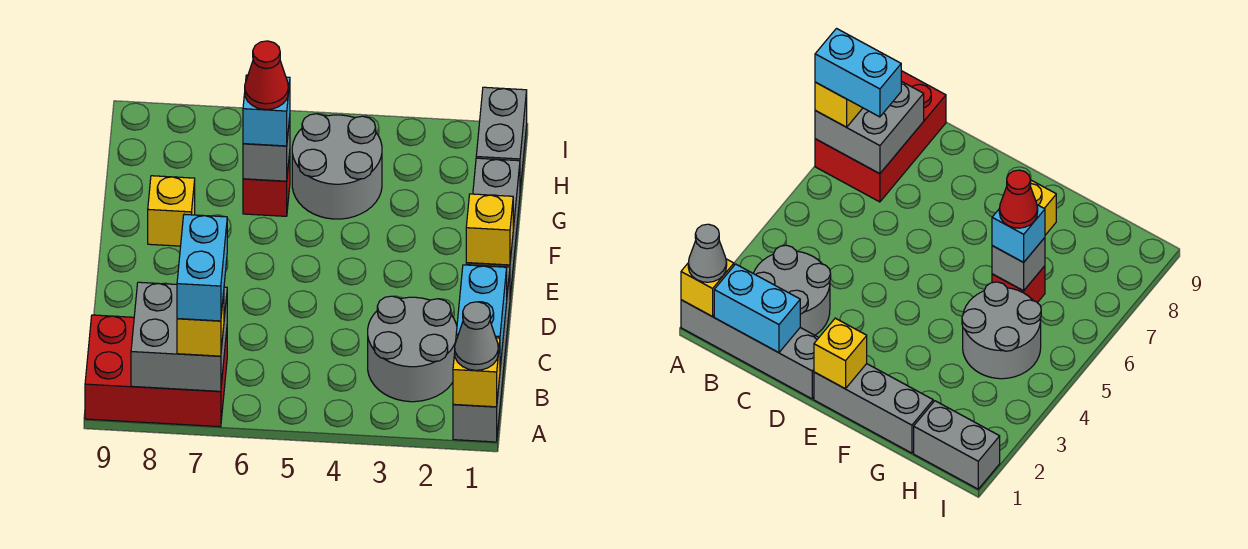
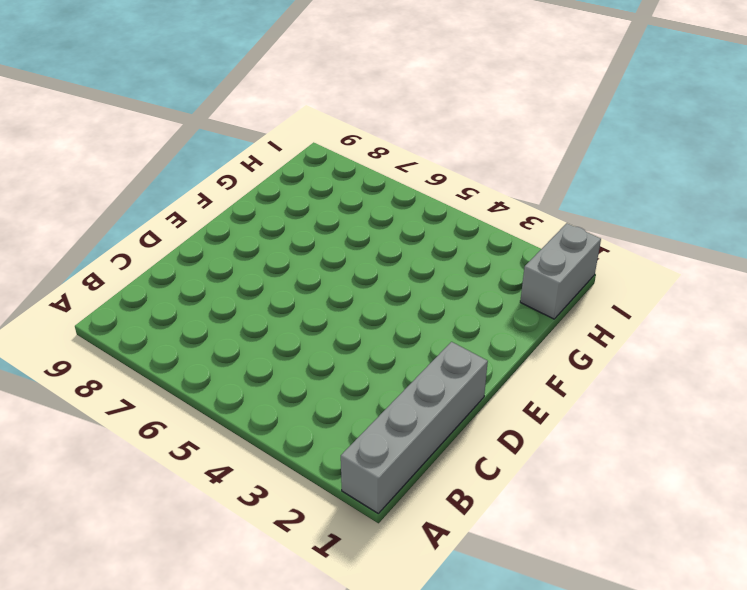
none -> red brick A7:B9 level 1
none -> grey round brick B2:C3 level 1
none -> grey brick E1:G1 level 1

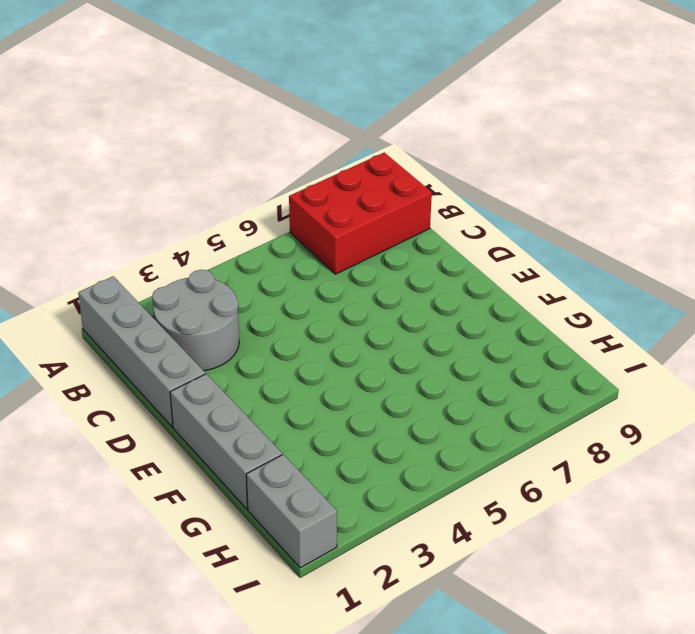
none -> yellow brick F8 level 1
none -> grey round brick G4:H5 level 1
none -> red brick G6 level 1

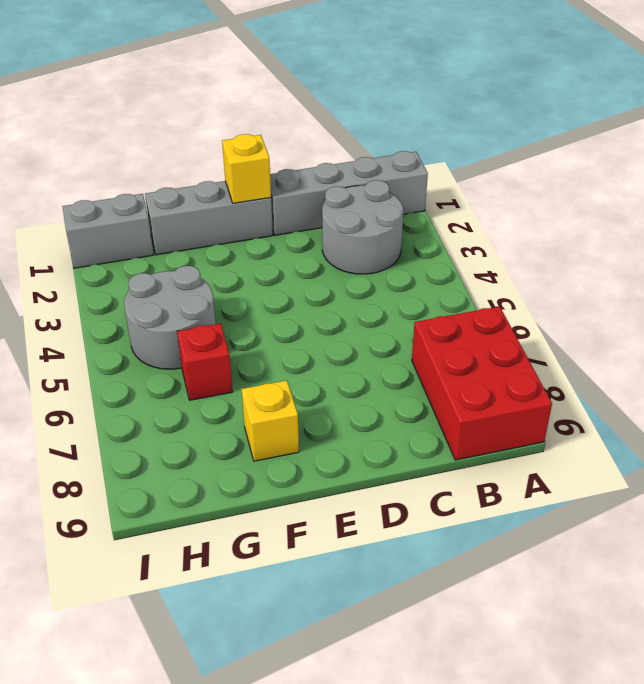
none -> yellow brick A1 level 2
none -> grey brick A7:B8 level 2
none -> cyan brick B1:C1 level 2

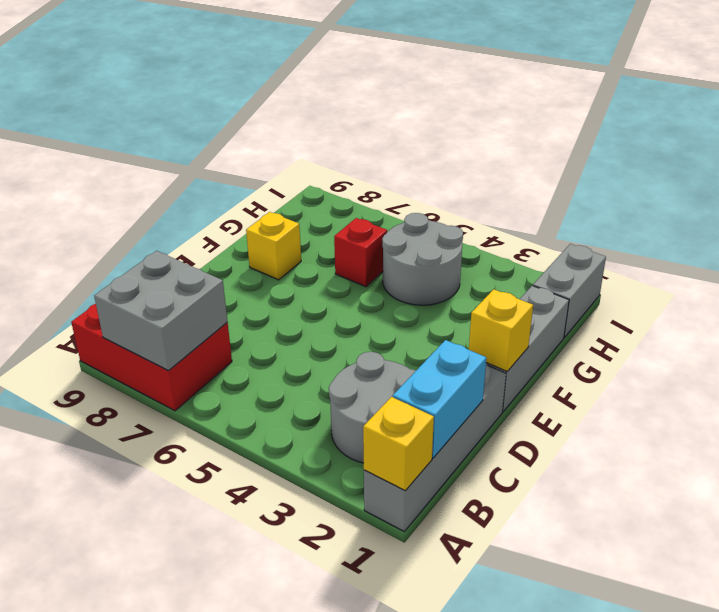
none -> grey brick G6 level 2
none -> grey cone A1 level 3
none -> yellow brick A7 level 3

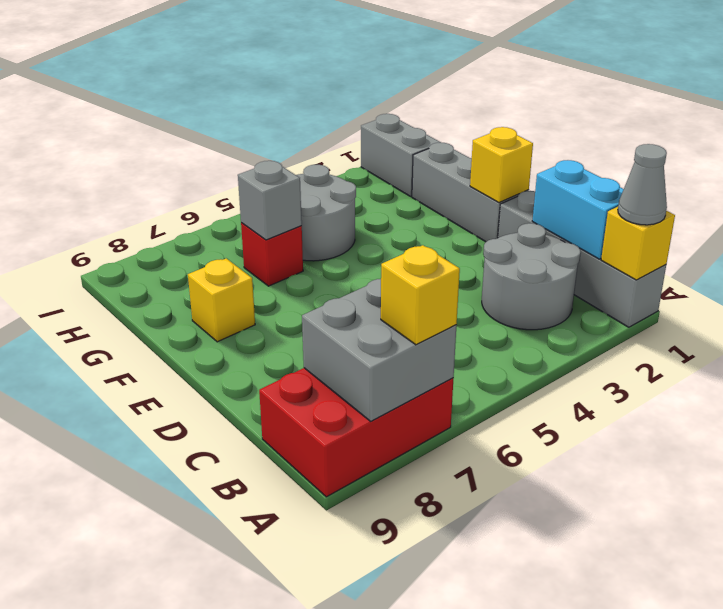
none -> cyan brick G6 level 3
none -> cyan brick A7:B7 level 4
none -> red cone G6 level 4

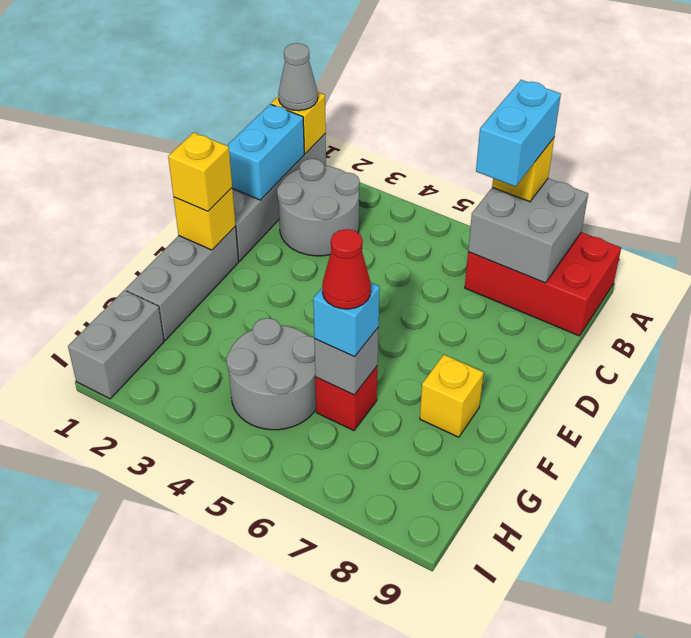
yellow brick E1 level 3 -> none

